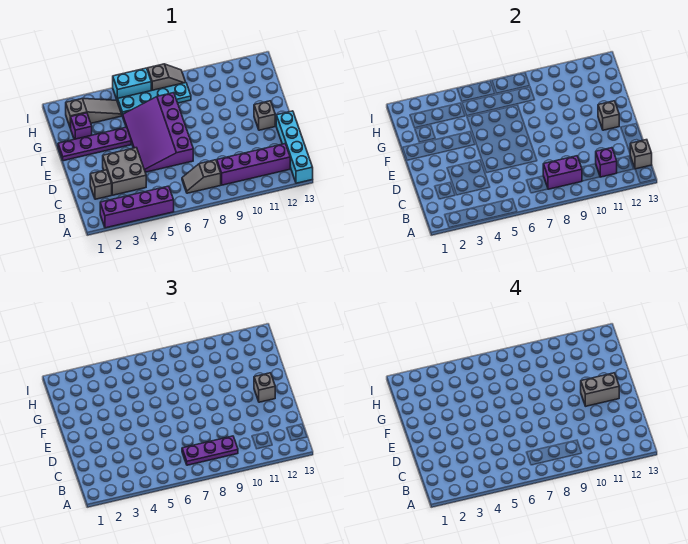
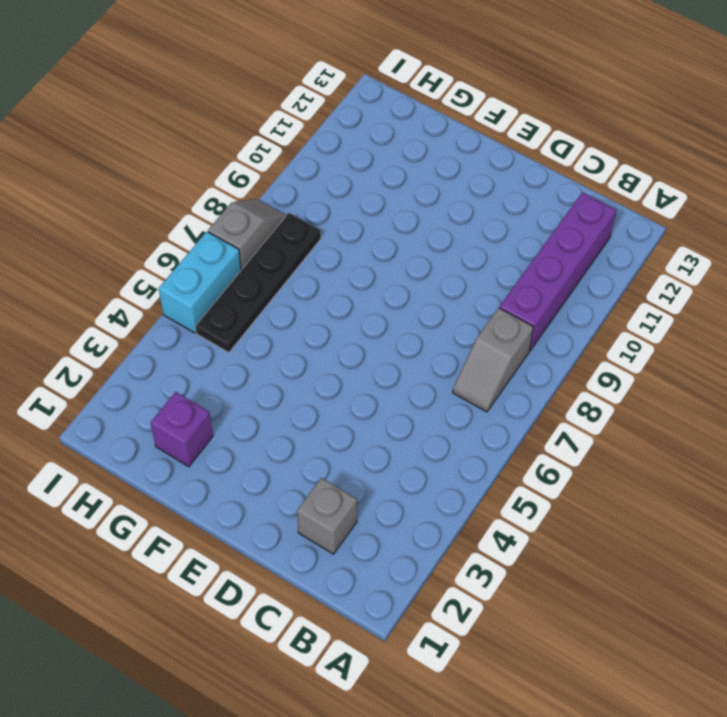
black plate H5:H8 level 1 -> cyan plate H5:H8 level 1
none -> purple brick A2:A5 level 1
none -> cyan brick A13:D13 level 1
none -> grey brick C3:D4 level 1

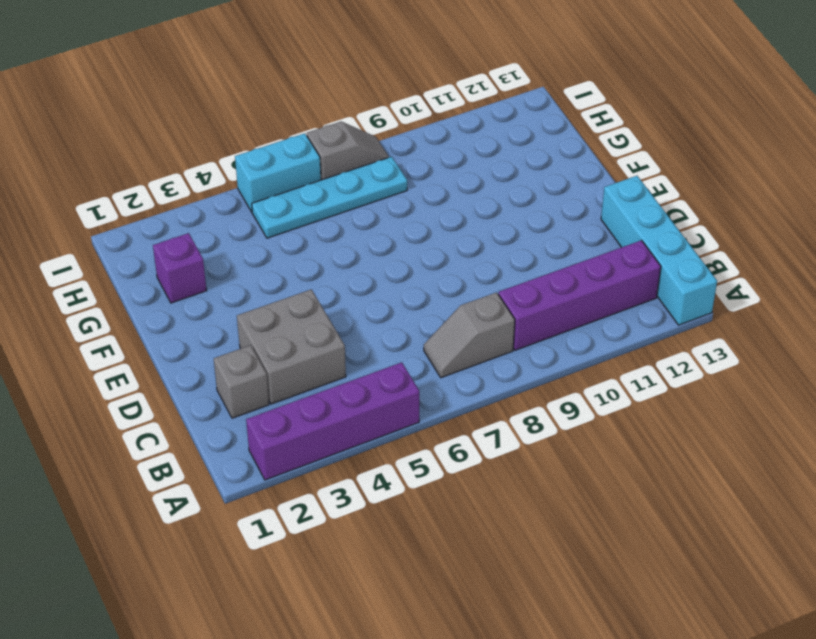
none -> purple slope D5:G7 level 1 top 7
none -> grey brick E12 level 1
none -> purple plate F1:F4 level 1

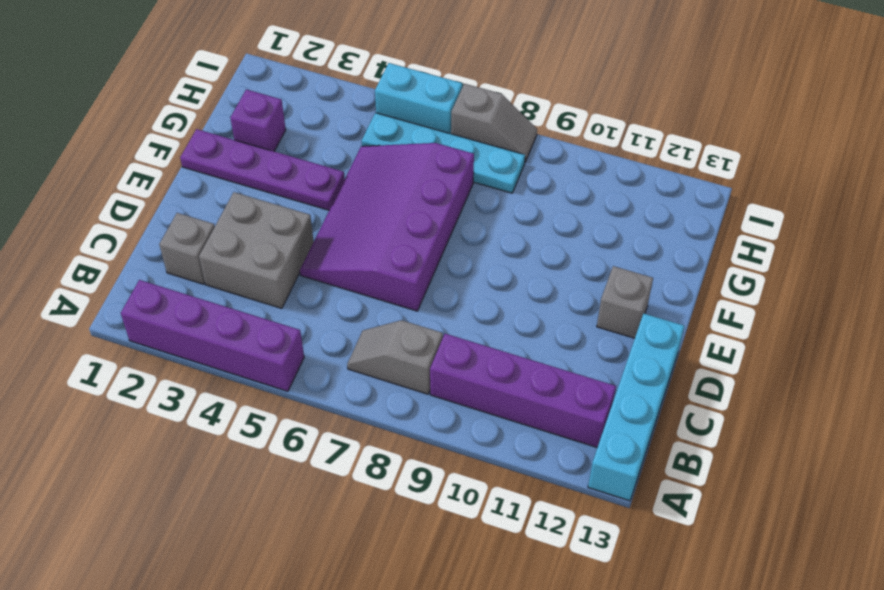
none -> grey slope H2:H4 level 1 top 2
none -> purple brick B8:B9 level 2
none -> purple brick B11 level 2

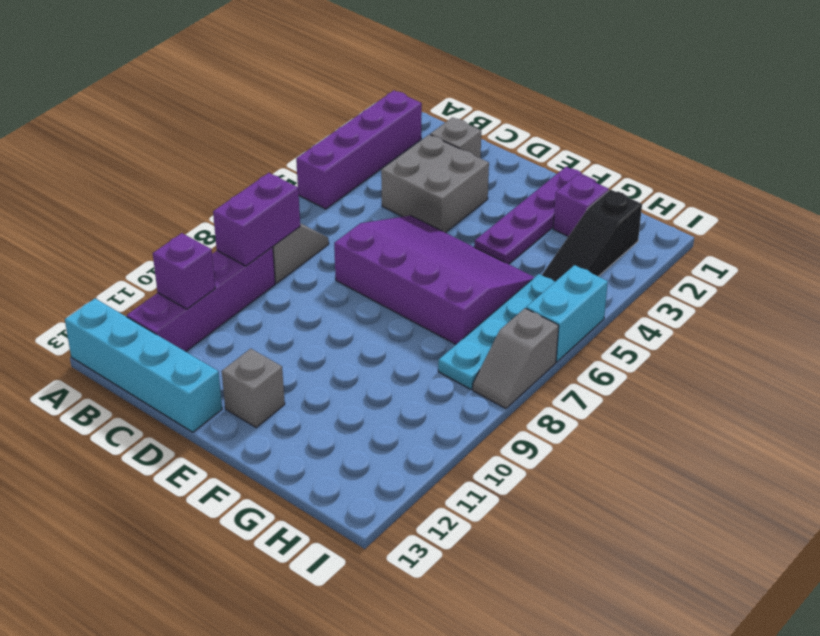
black slope H2:H4 level 1 top 2 -> grey slope H2:H4 level 1 top 2
none -> grey brick B13 level 2
none -> grey brick E12 level 2
none -> purple plate B7:B9 level 3

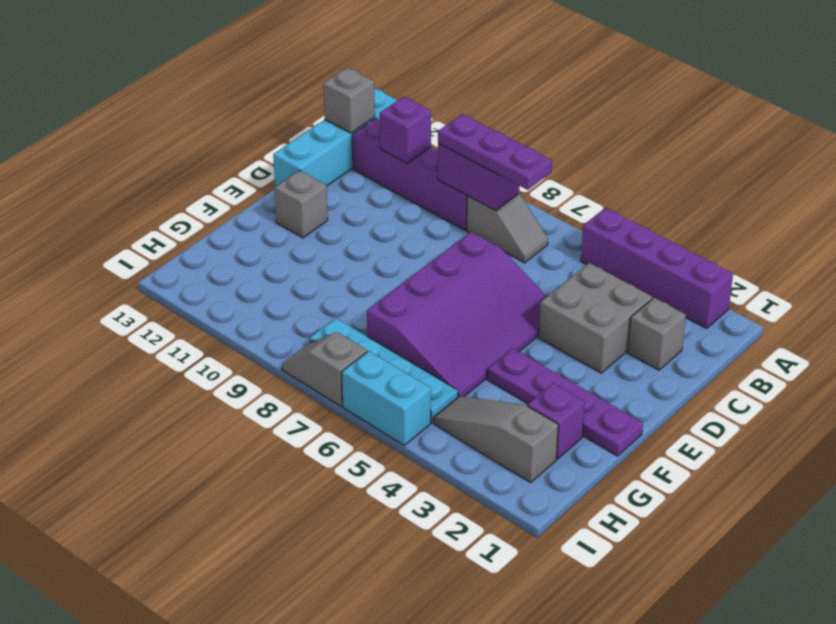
none -> grey brick E12 level 2
none -> grey brick E12 level 3
none -> grey brick E11:E12 level 4

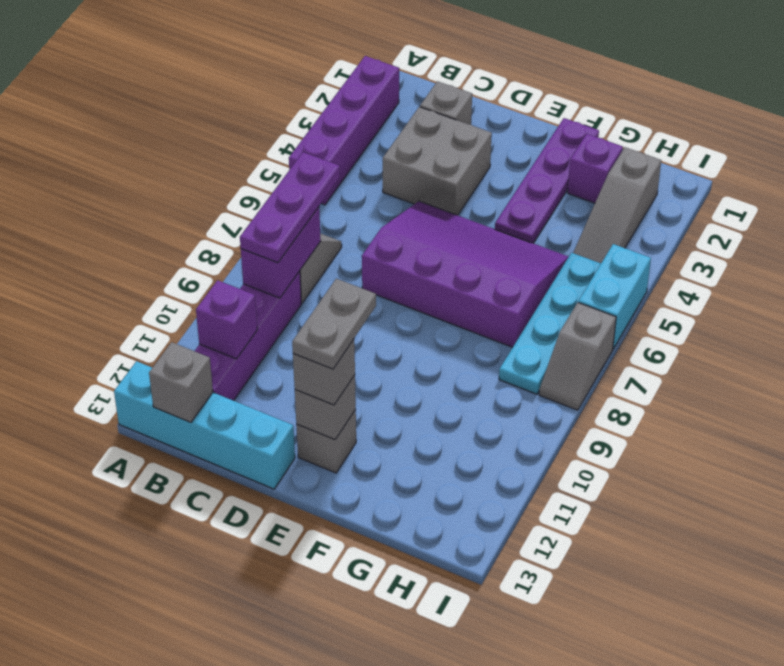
grey plate E11:E12 level 4 -> grey brick E11:E12 level 4

